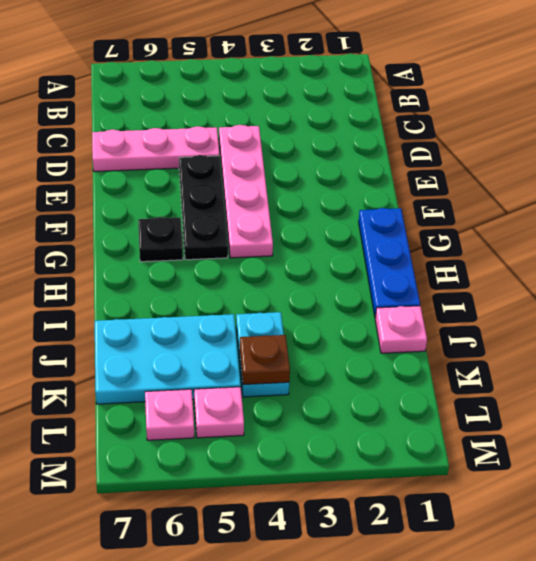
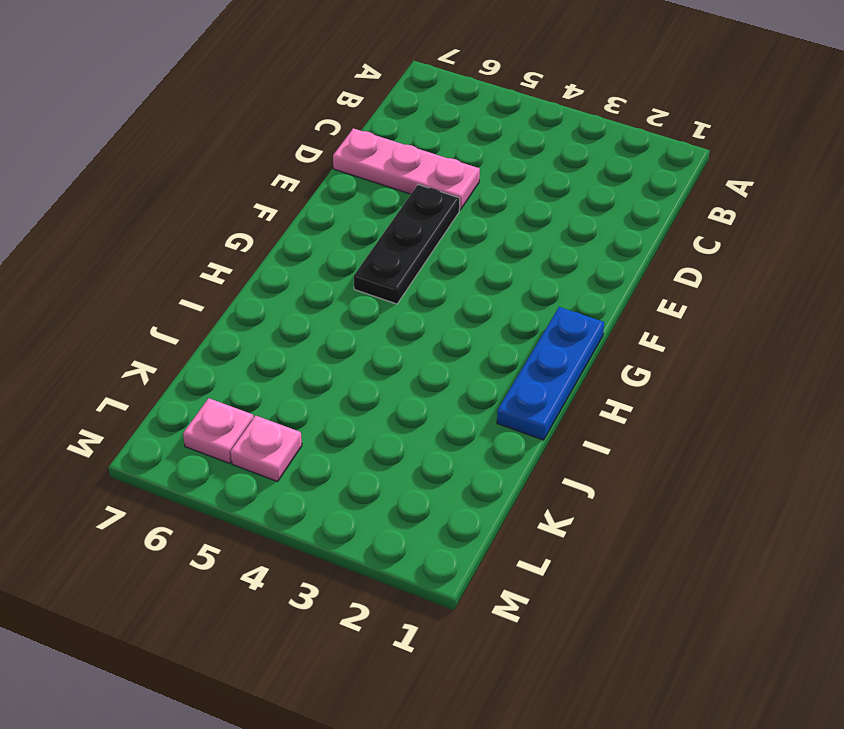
none -> pink plate D4:G4 level 1
none -> black plate G6 level 1

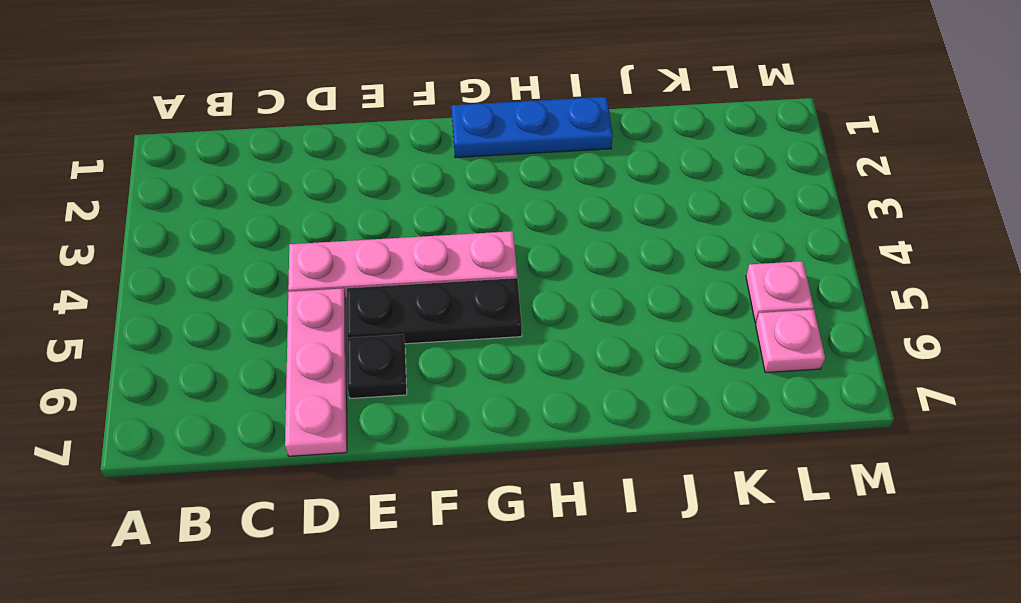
black plate E6 level 1 -> black plate G6 level 1
none -> pink plate J1 level 1
none -> cyan plate J4:K4 level 1

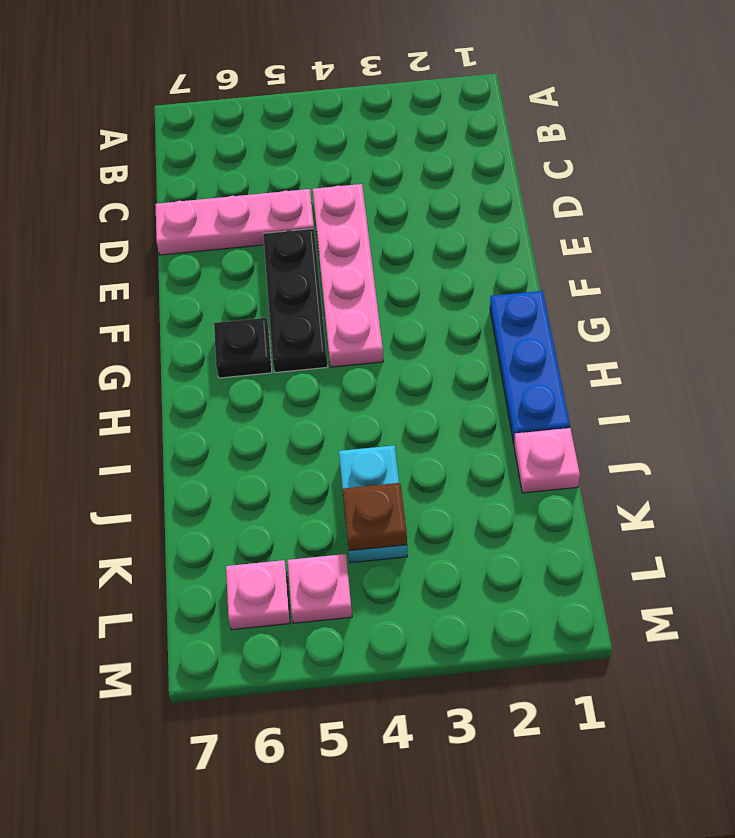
none -> cyan plate J5:K7 level 1

